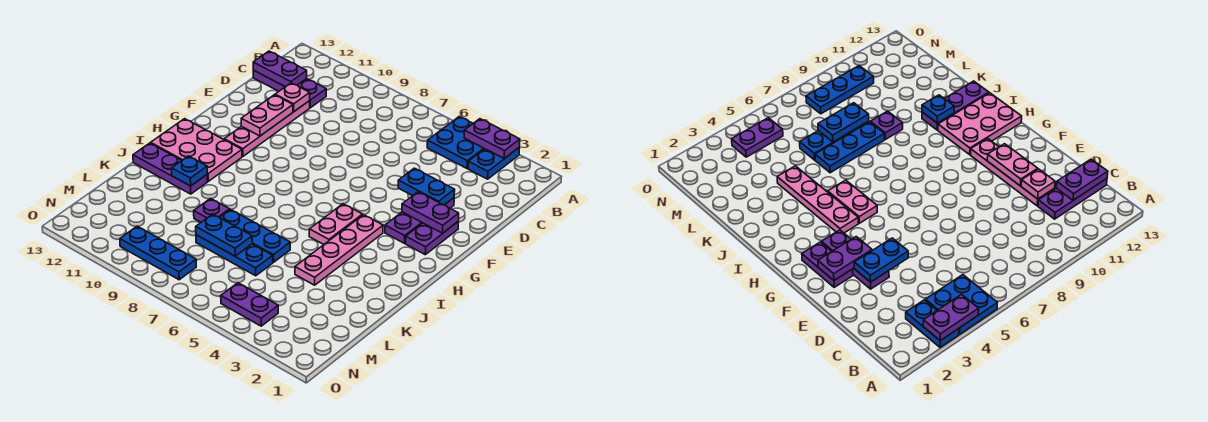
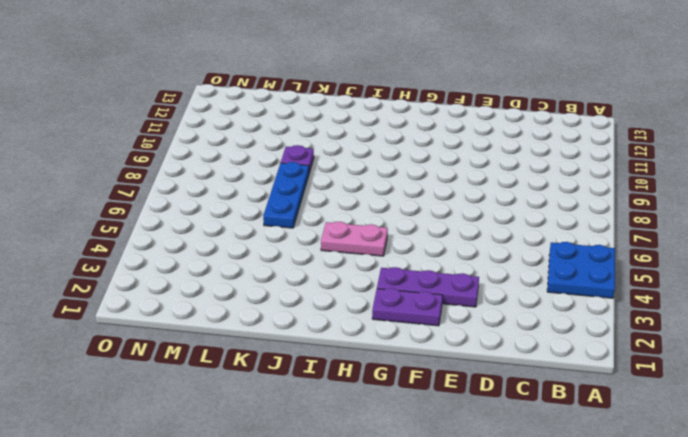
none -> blue plate A3:B3 level 1
none -> purple plate C11:C13 level 1
none -> pink plate D11:G11 level 1

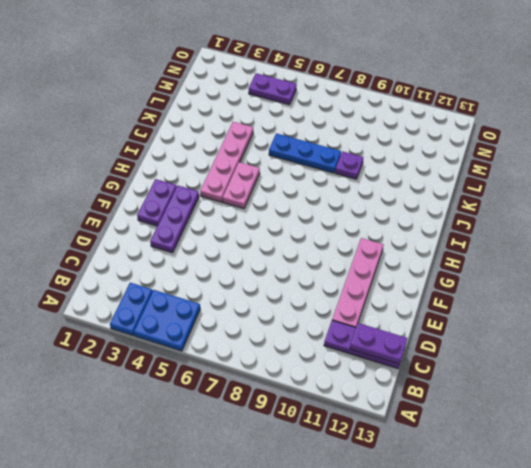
none -> pink plate H11:I13 level 1
none -> purple plate J11:J13 level 1
none -> blue plate L6:L8 level 1

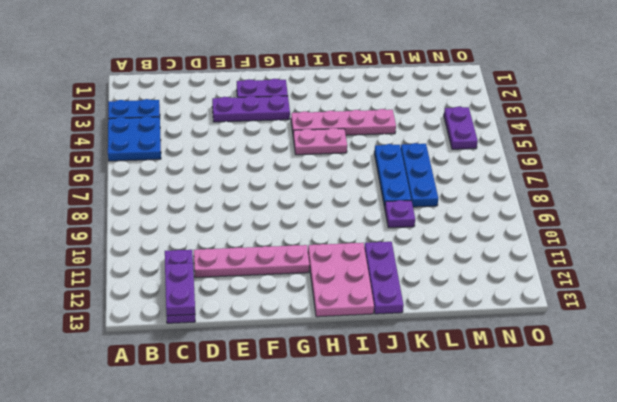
none -> blue plate N8:N10 level 1
none -> purple plate A3:A4 level 2
none -> pink plate D11 level 2

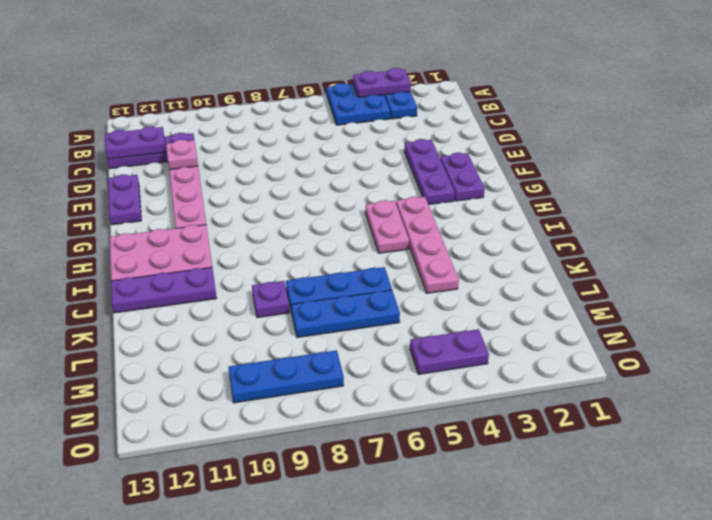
purple plate E13:F13 level 1 -> purple plate F2:F3 level 2
none -> blue plate E3:E4 level 2
none -> pink plate E11:F11 level 2
none -> blue plate J11 level 2

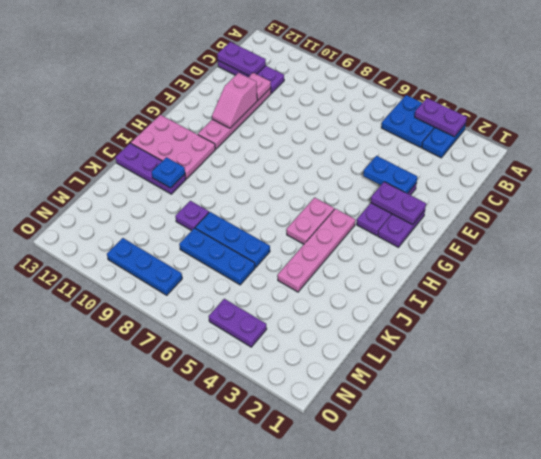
pink slope E11:F11 level 2 top E -> pink plate E11:F11 level 2
none -> blue plate L7:L8 level 2

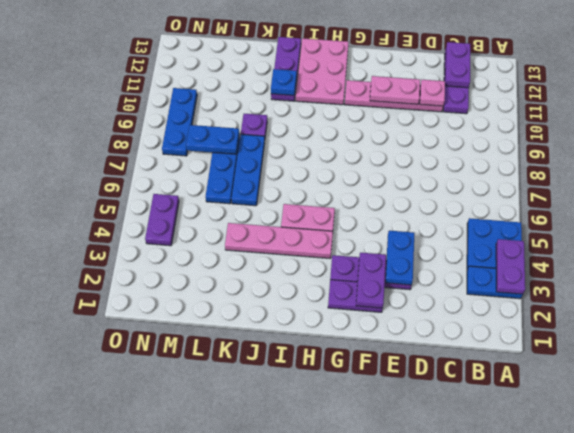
blue plate L8:M8 level 2 -> blue plate L7:L8 level 2

